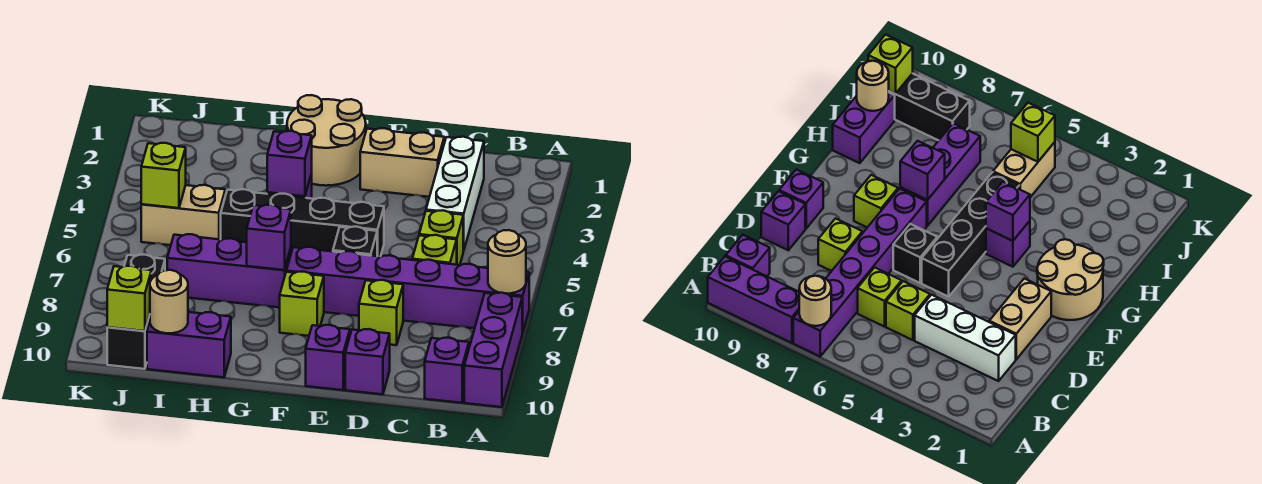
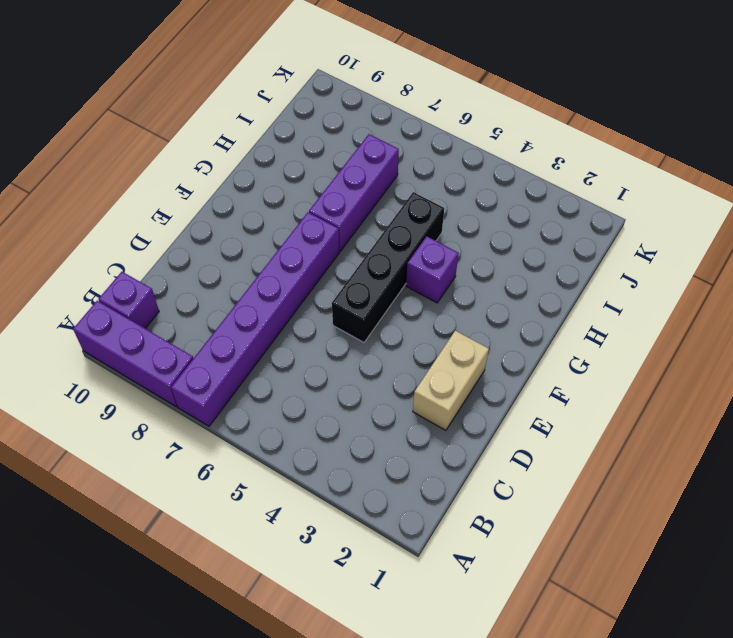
none -> white brick C2:C4 level 1
none -> lime brick C5 level 1
none -> lime brick C6 level 1

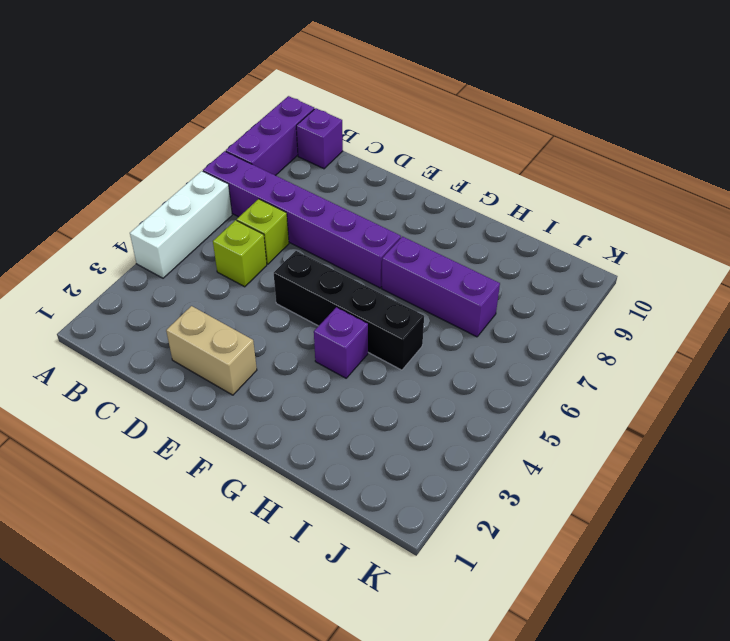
white brick A4:A6 level 1 -> white brick C2:C4 level 1
none -> lime brick D8 level 1
none -> purple brick D10 level 1
none -> black brick E6 level 1

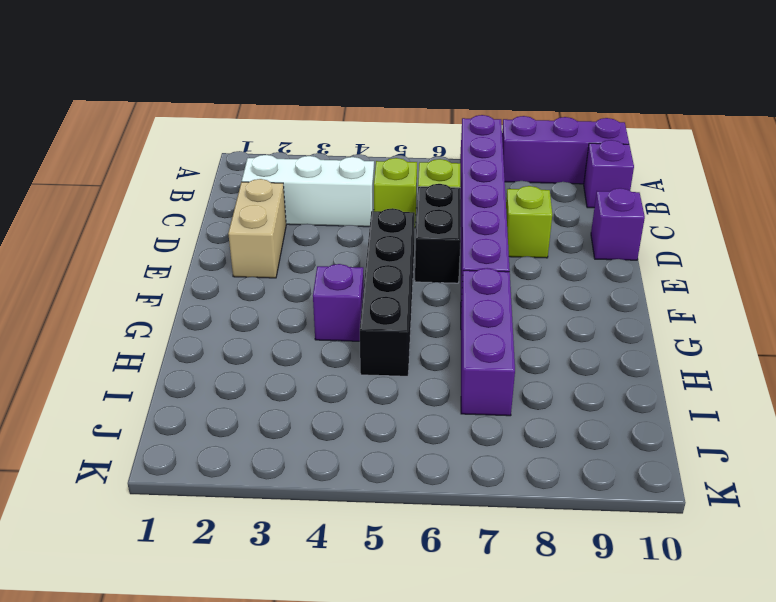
black brick D6:E6 level 1 -> black brick E6 level 1
none -> purple brick E10 level 1
none -> tan round brick F1:G2 level 1
none -> lime brick F8 level 1

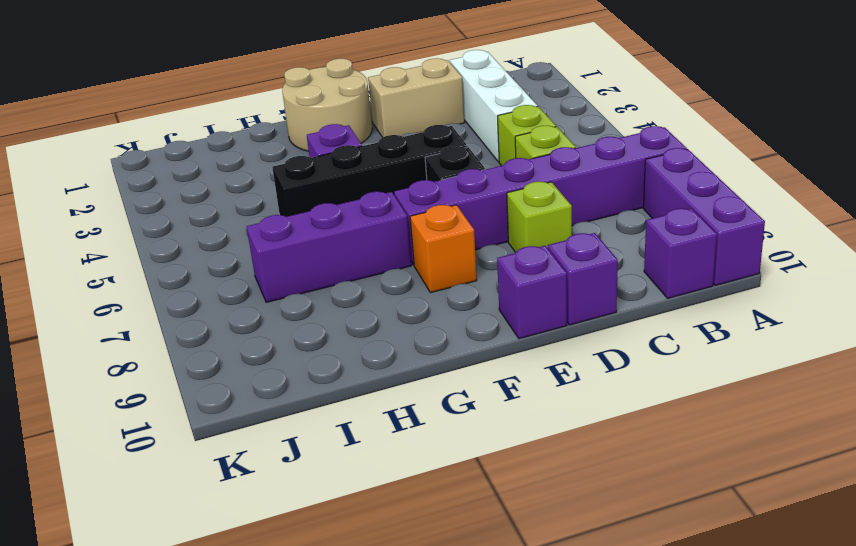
orange brick F8 level 1 -> lime brick F8 level 1
none -> purple brick H10:I10 level 1
none -> tan brick I5:J5 level 1
none -> black brick J8:J10 level 1

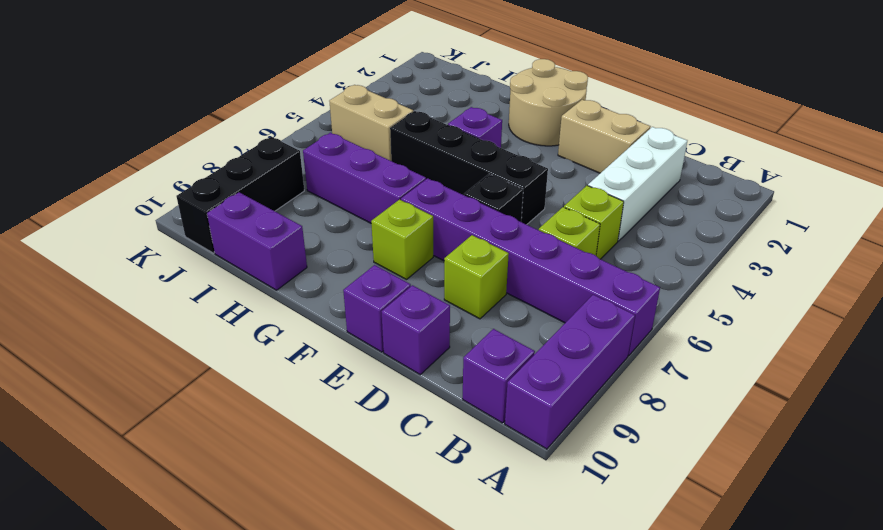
none -> tan round brick A7 level 2
none -> purple brick G4 level 2
none -> purple brick G7 level 2

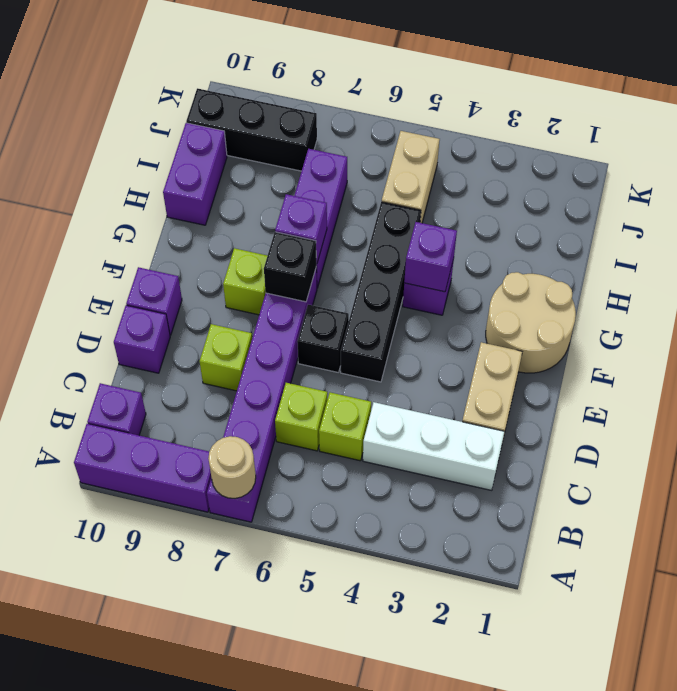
black brick F7 level 2 -> none
none -> tan round brick I10 level 2
none -> lime brick J5 level 2
none -> lime brick J10 level 2

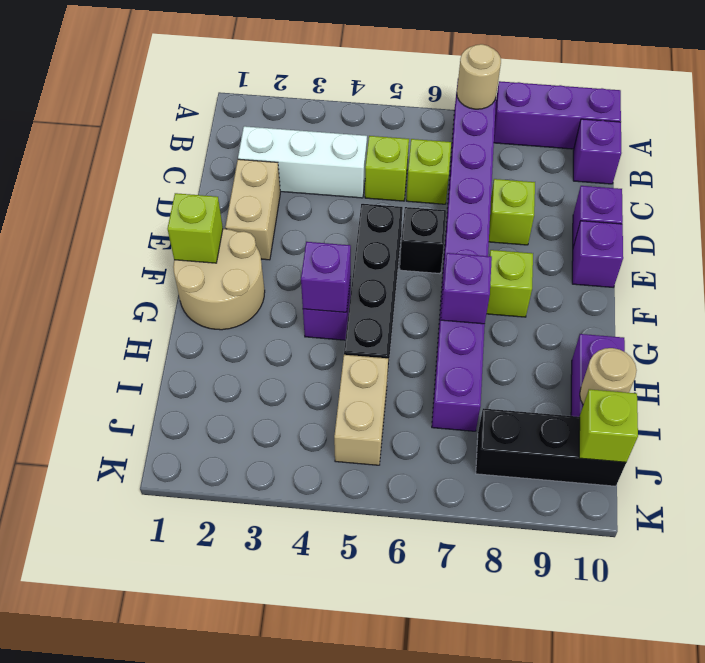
lime brick F1 level 2 -> lime brick J5 level 2

